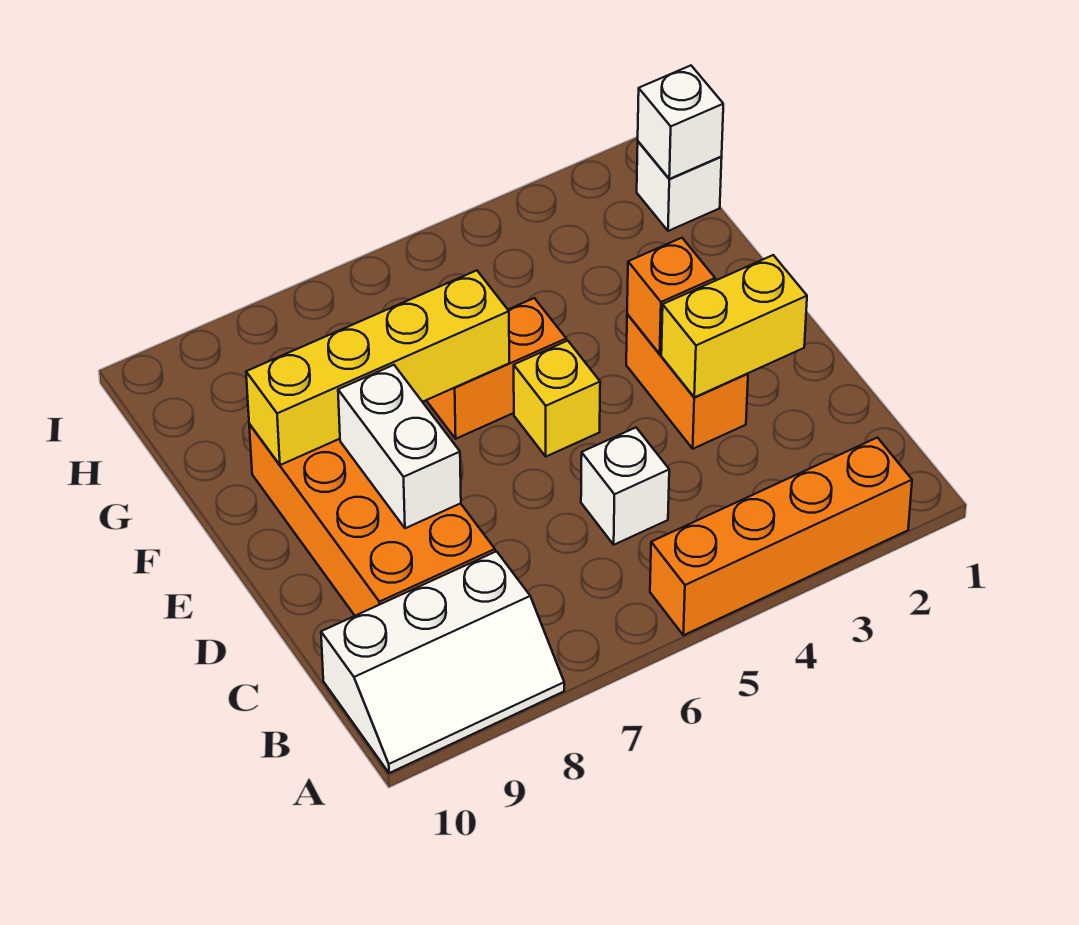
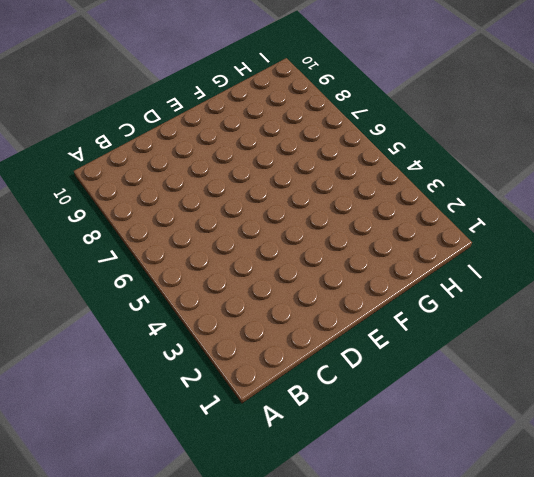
none -> orange brick A2:A5 level 1
none -> white slope A8:B10 level 1 top B
none -> white brick C5 level 1

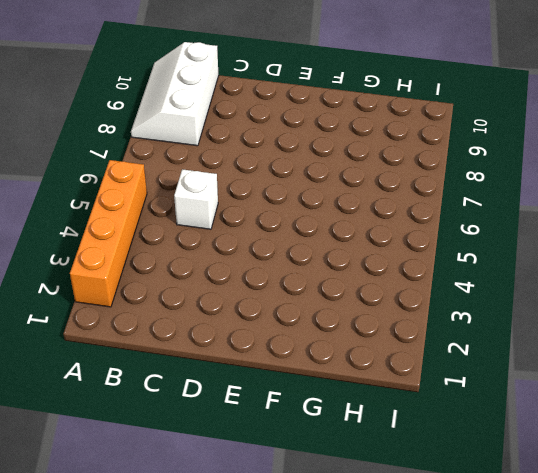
none -> orange brick C8:F9 level 1
none -> orange brick D3:E3 level 1
none -> yellow brick E5 level 1

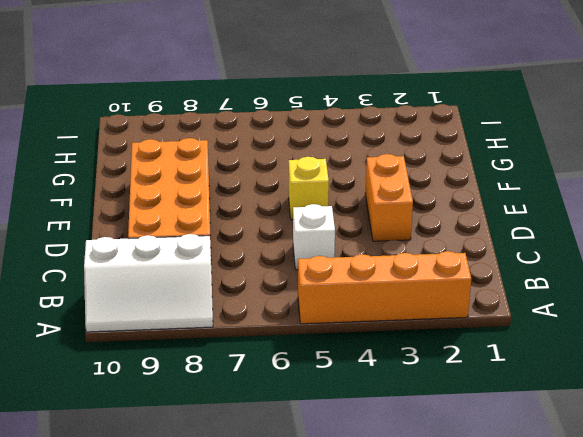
none -> orange brick F5:F6 level 1
none -> white brick H1 level 1
none -> yellow brick D2:D3 level 2

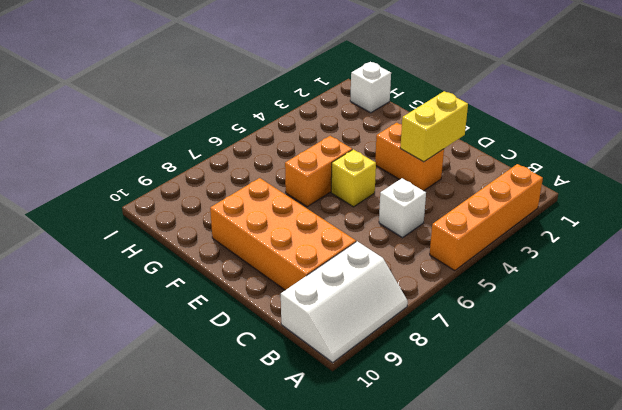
none -> white brick D8:E8 level 2
none -> orange brick E3 level 2
none -> yellow brick F6:F9 level 2

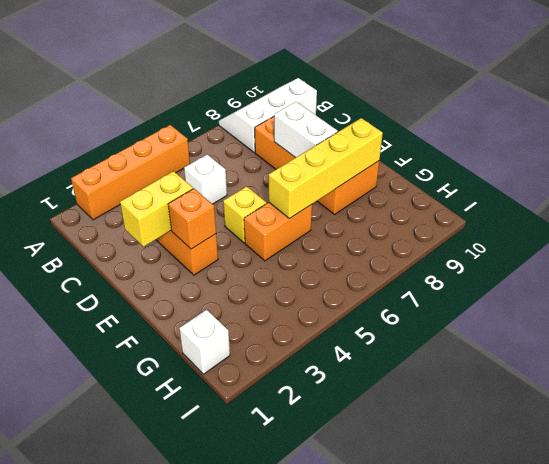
none -> white brick H1 level 2

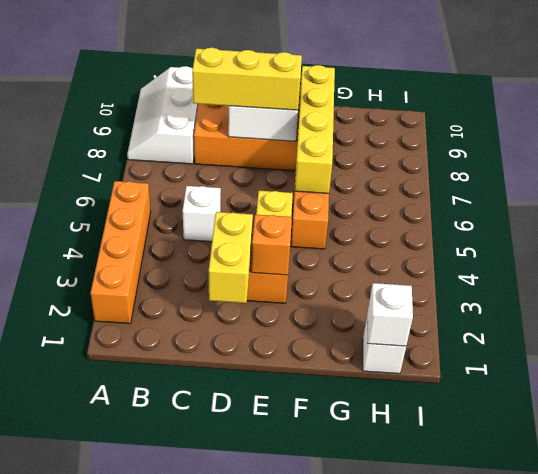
yellow brick C8:E8 level 3 -> none

